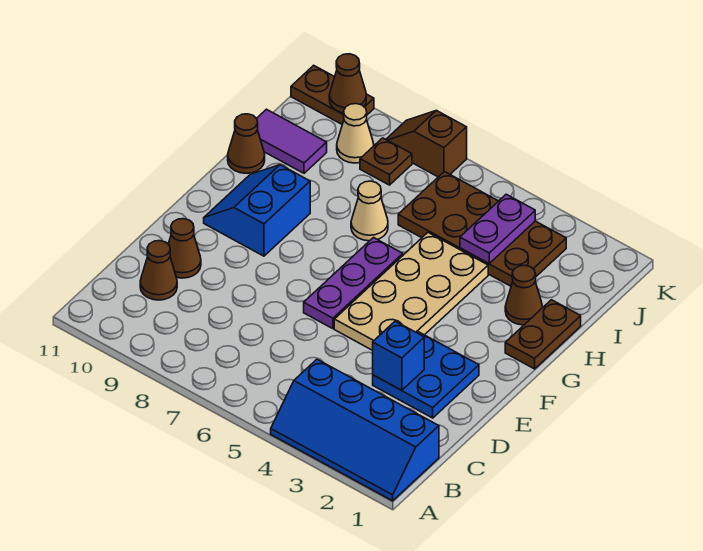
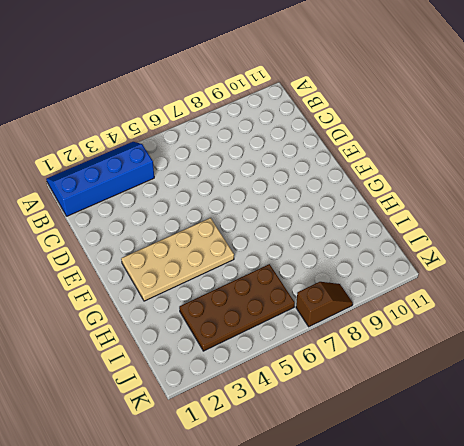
tan plate F2:G5 level 1 -> tan plate E4:H5 level 1
none -> brown cone C10 level 1
none -> blue plate D2:E3 level 1
none -> brown cone D10 level 1

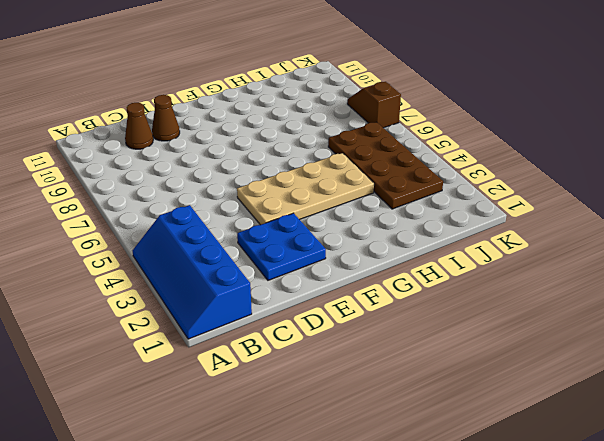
none -> purple plate E6:G6 level 1
none -> blue slope F9:G10 level 1 top 9
none -> brown plate G1:H1 level 1

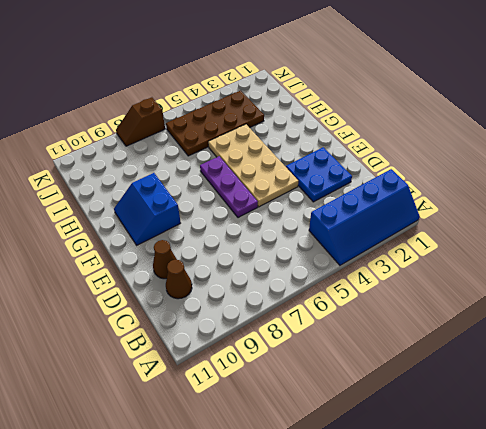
none -> brown plate G1:H1 level 1
none -> brown cone H2 level 1
none -> tan cone H7 level 1

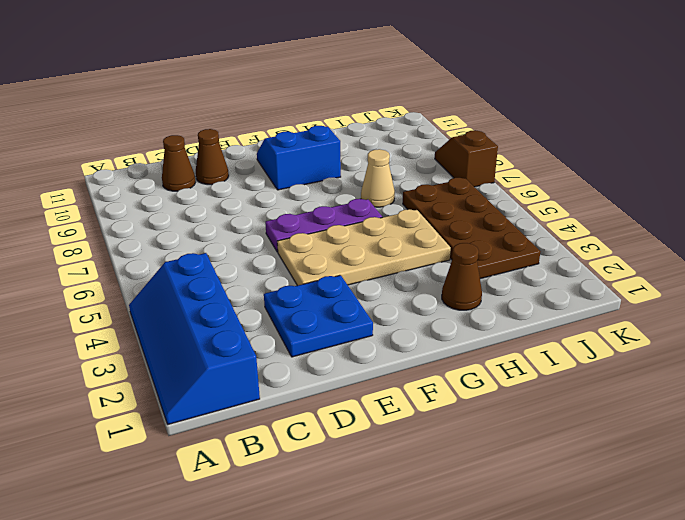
none -> brown plate G1:H1 level 1
none -> brown cone H11 level 1
none -> purple tile I10:I11 level 1

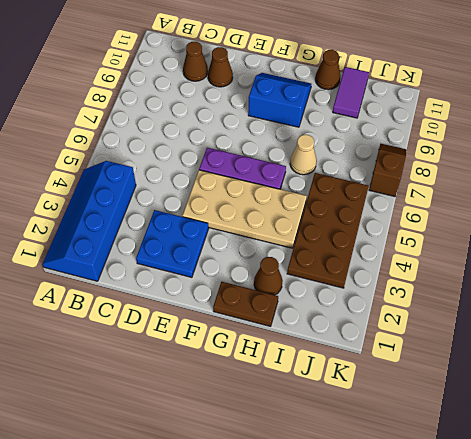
none -> brown plate J8 level 1
none -> tan cone J9 level 1
none -> brown plate K10:K11 level 1

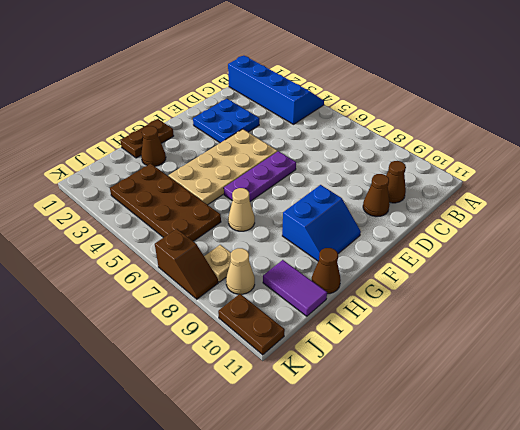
tan plate J8 level 1 -> brown plate J8 level 1
none -> blue brick D3 level 2
none -> purple plate I4:J4 level 2
none -> brown cone K10 level 2

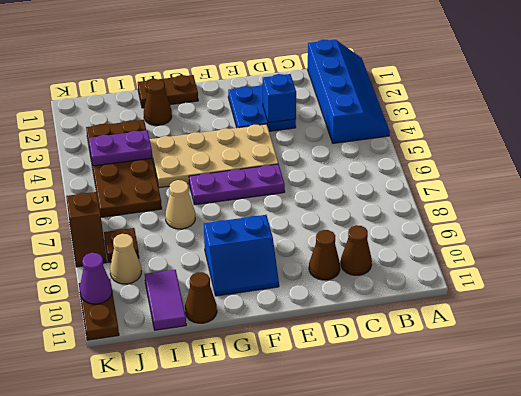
purple cone K10 level 2 -> brown cone K10 level 2

